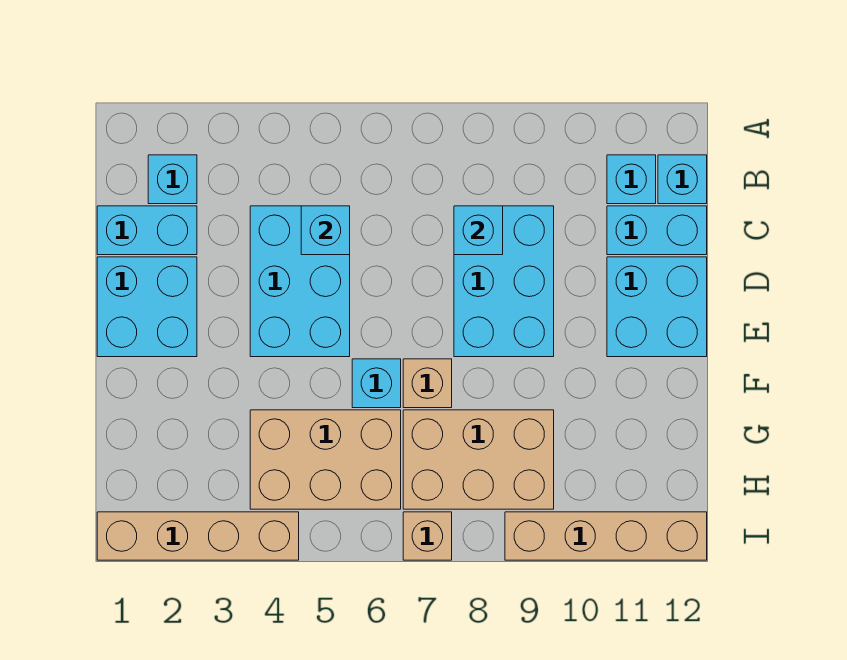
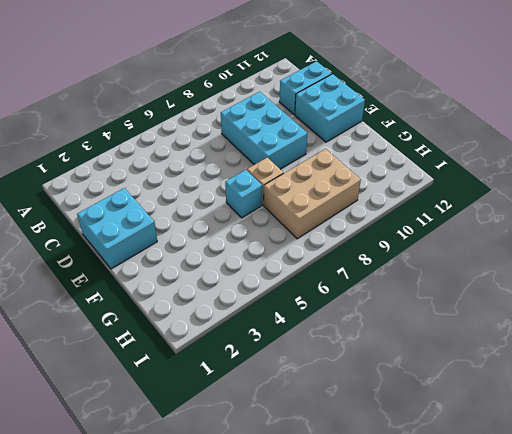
none -> cyan brick B2 level 1
none -> cyan brick B11 level 1
none -> cyan brick B12 level 1

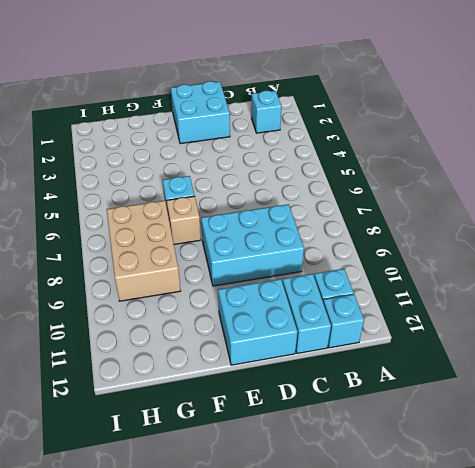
none -> cyan brick C1:C2 level 1
none -> cyan brick C4:E5 level 1
none -> tan brick G4:H6 level 1

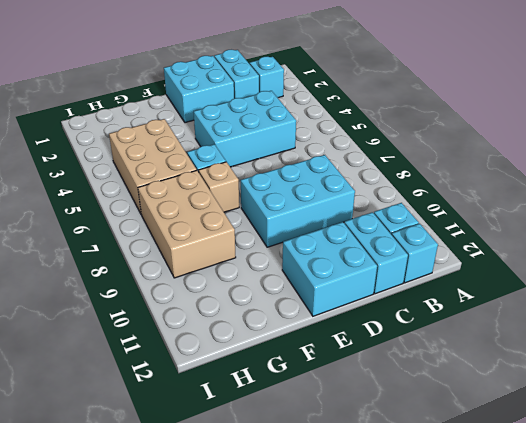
none -> tan brick I1:I4 level 1
none -> tan brick I7 level 1
none -> tan brick I9:I12 level 1

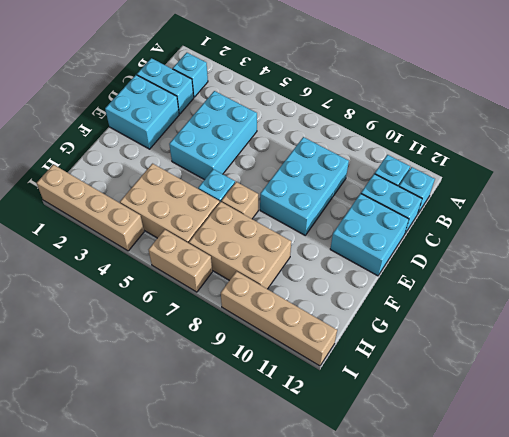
tan brick I6:I7 level 1 -> tan brick I7 level 1
none -> cyan brick C5 level 2
none -> cyan brick C8 level 2

